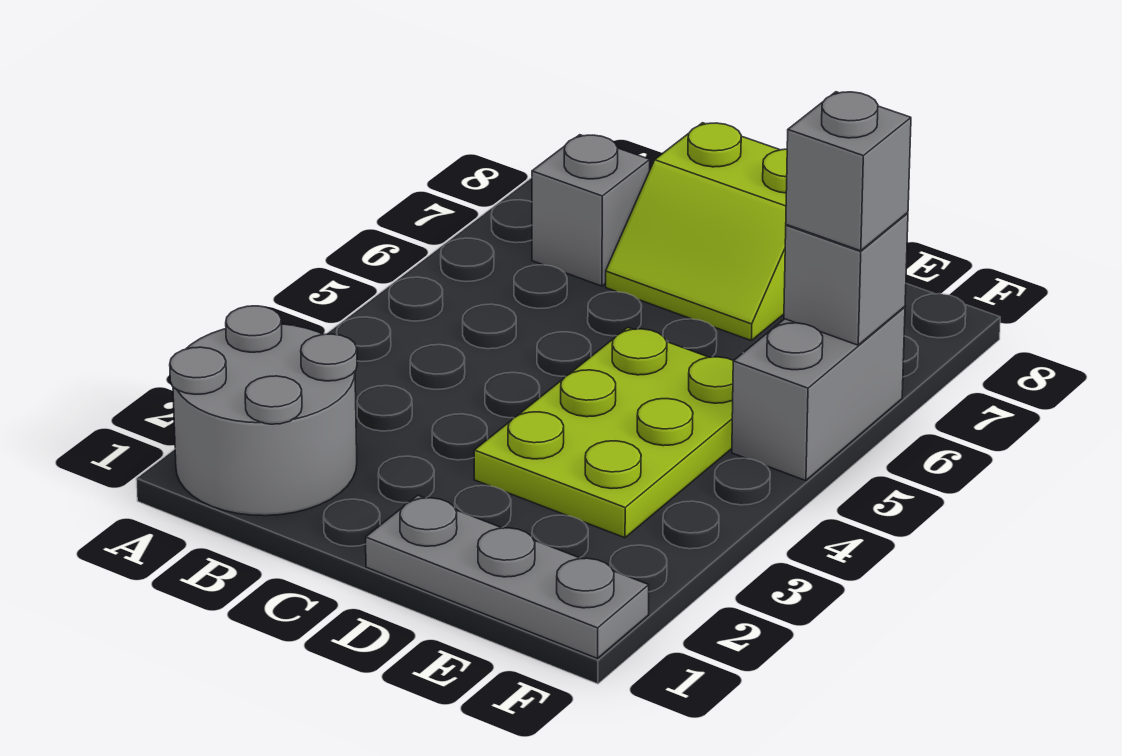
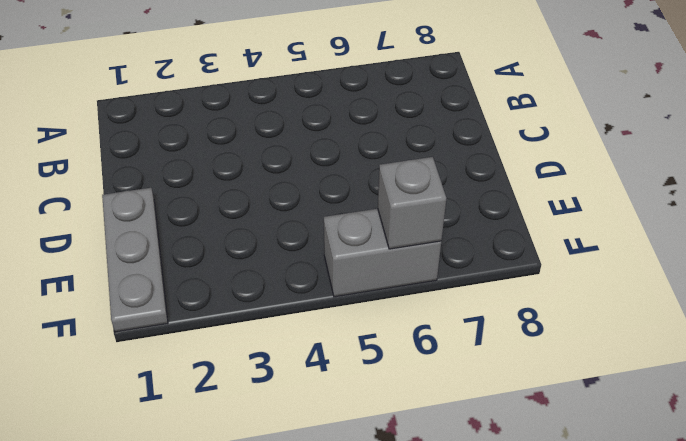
none -> grey round brick A1:B2 level 1
none -> grey brick B7 level 1

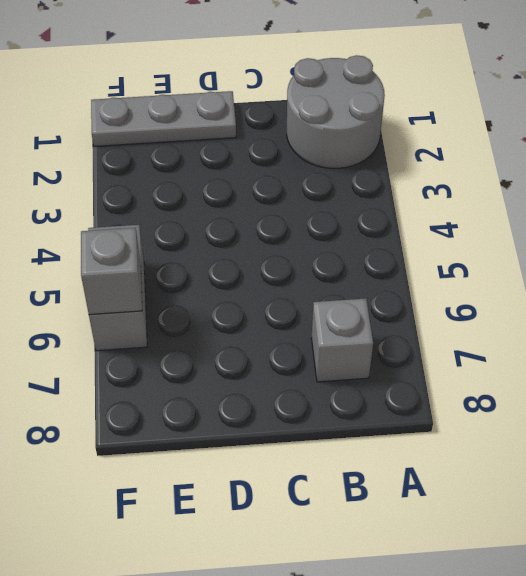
none -> lime slope C7:D8 level 1 top 8
none -> lime plate D3:E5 level 1

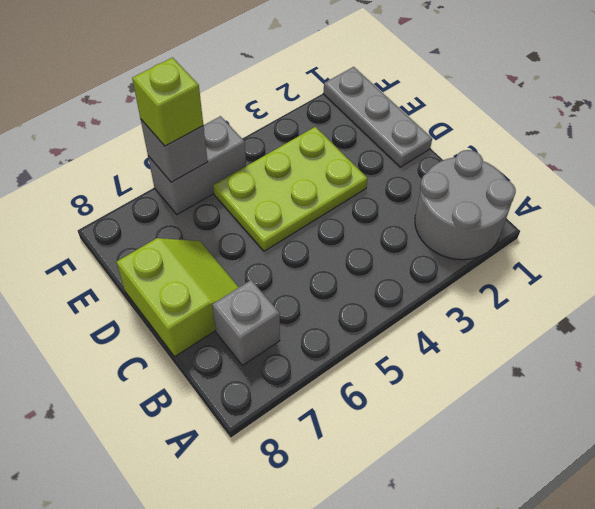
lime brick F6 level 3 -> grey brick F6 level 3

